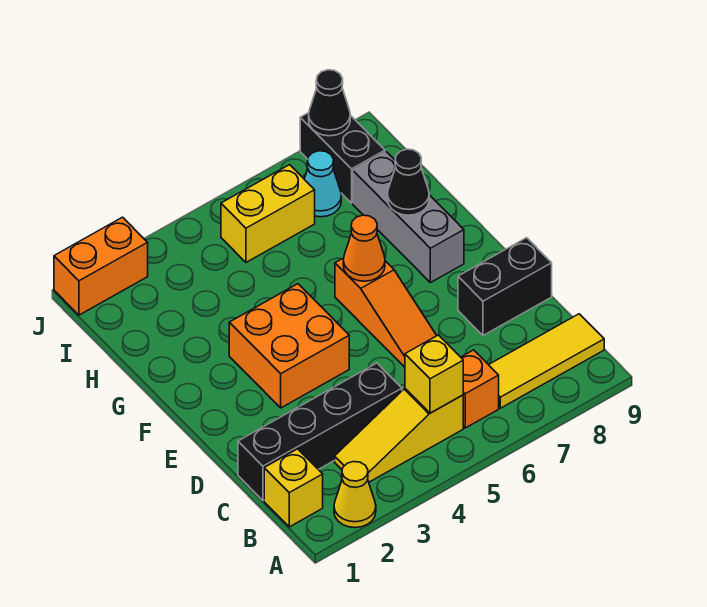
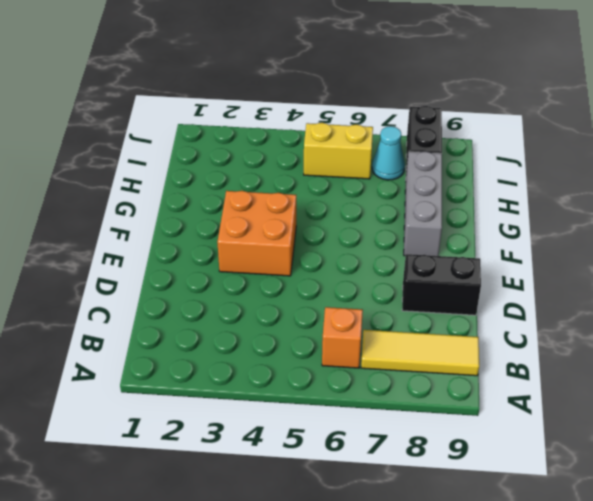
none -> yellow cone A2 level 1
none -> yellow brick B1 level 1
none -> yellow slope B3:B5 level 1 top 5

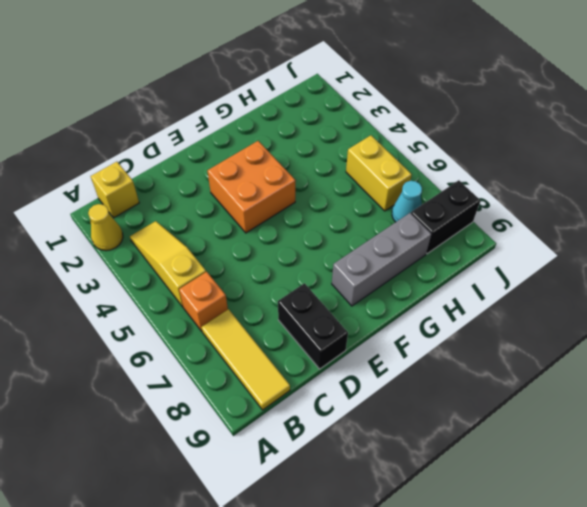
none -> black brick C1:C4 level 1
none -> orange slope D6:F6 level 1 top F
none -> orange brick J1:J2 level 1

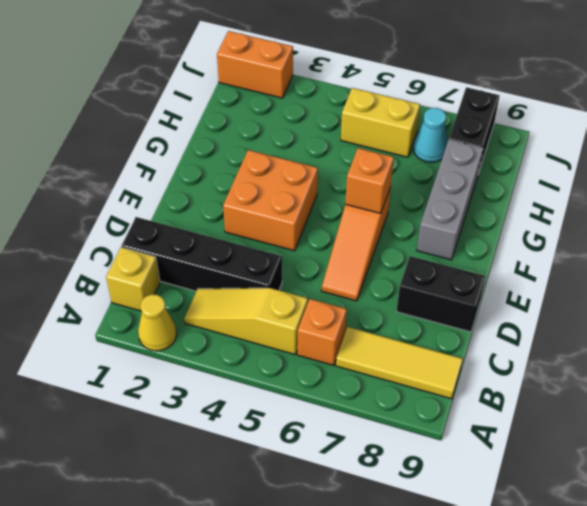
orange brick F6 level 2 -> orange cone F6 level 2
none -> yellow brick B5 level 2
none -> black cone G8 level 2
none -> black cone J8 level 2

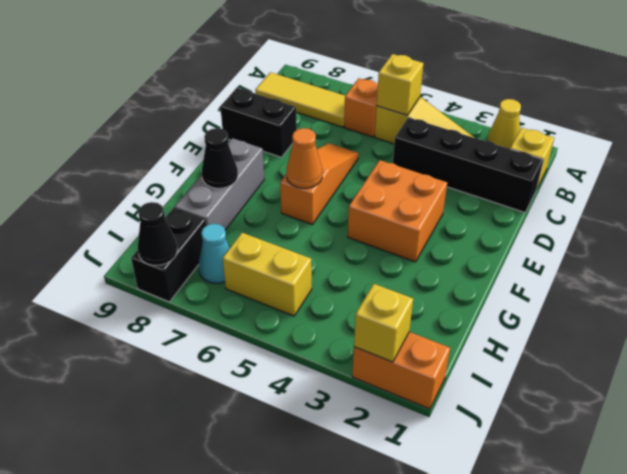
yellow brick J2 level 2 -> none

